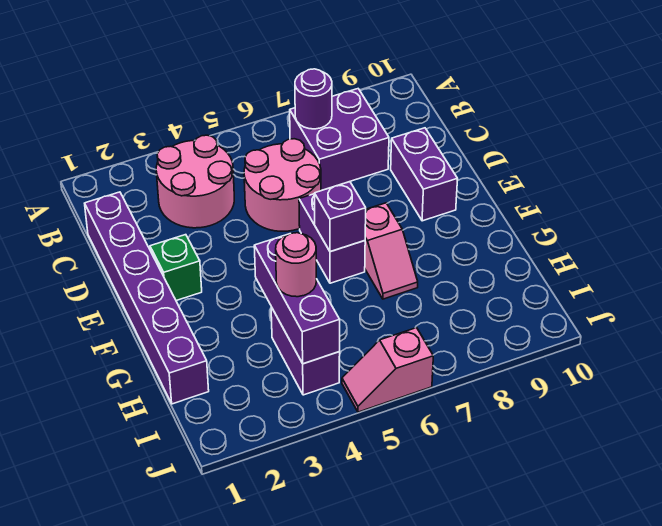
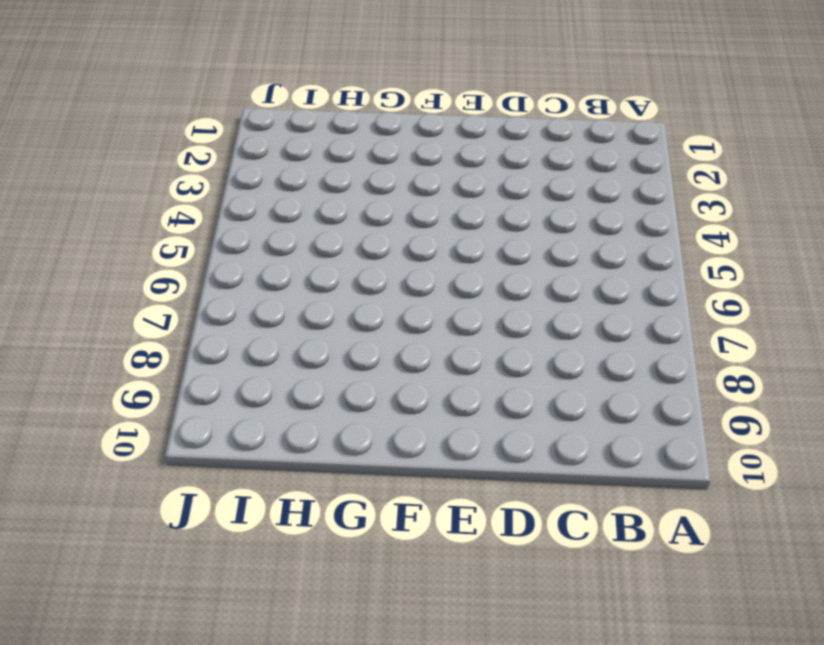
none -> pink round brick B3:C4 level 1
none -> purple brick B7:C8 level 1
none -> purple brick C1:H1 level 1

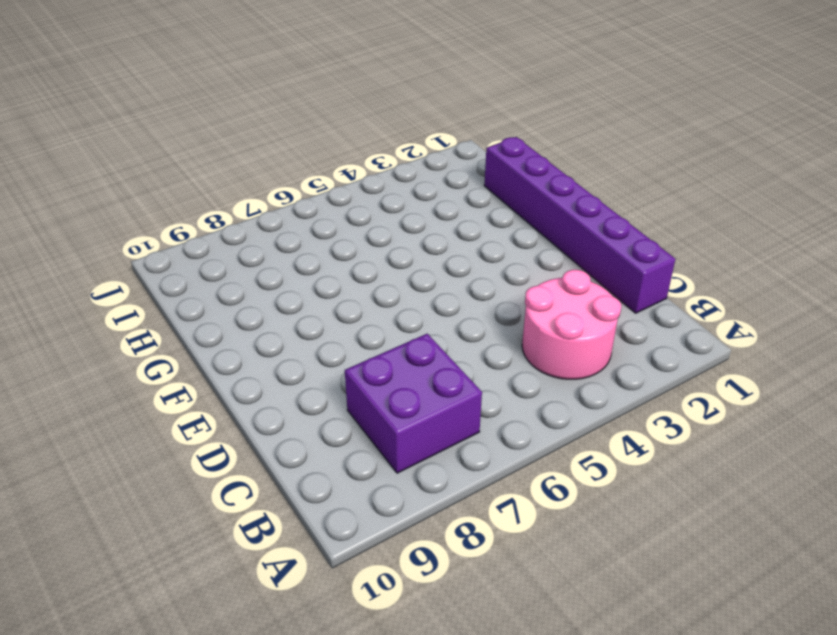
none -> pink round brick C5:D6 level 1
none -> purple brick D9:E9 level 1
none -> green brick E2 level 1

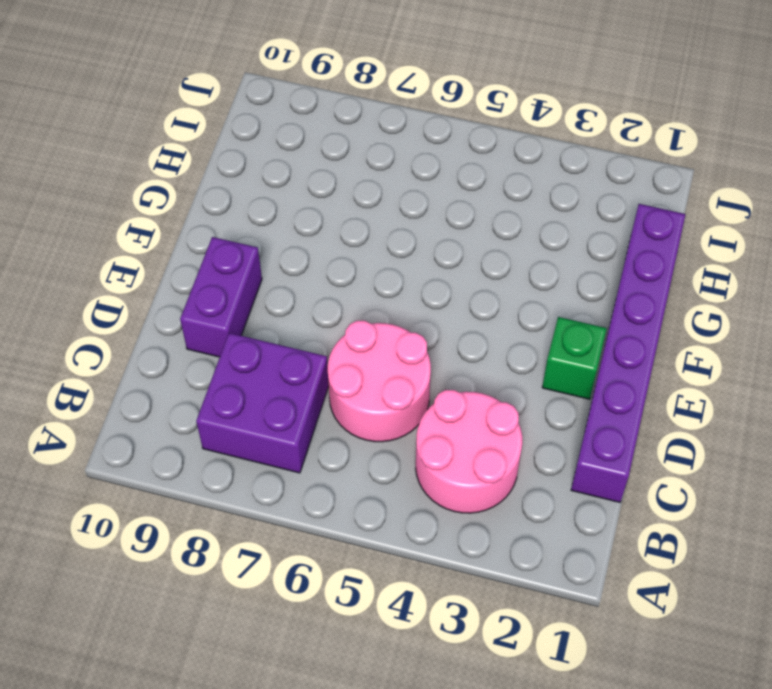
none -> purple brick E6:F6 level 1
none -> pink slope F7:G7 level 1 top F
none -> purple brick H4:I4 level 1

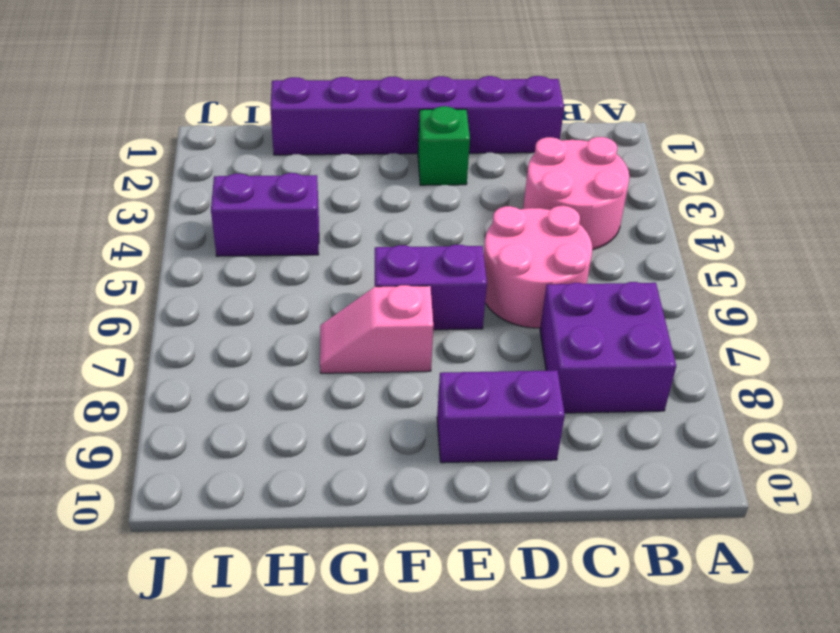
none -> pink slope J5:J6 level 1 top 6
none -> purple round brick B7 level 2
none -> purple brick F6 level 2

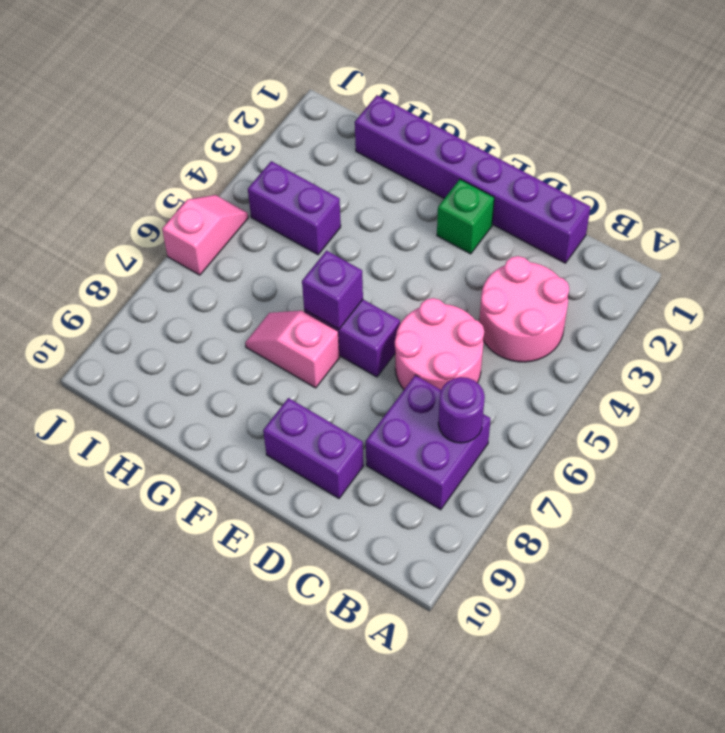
none -> purple brick G4:I4 level 2
none -> pink round brick H4 level 3

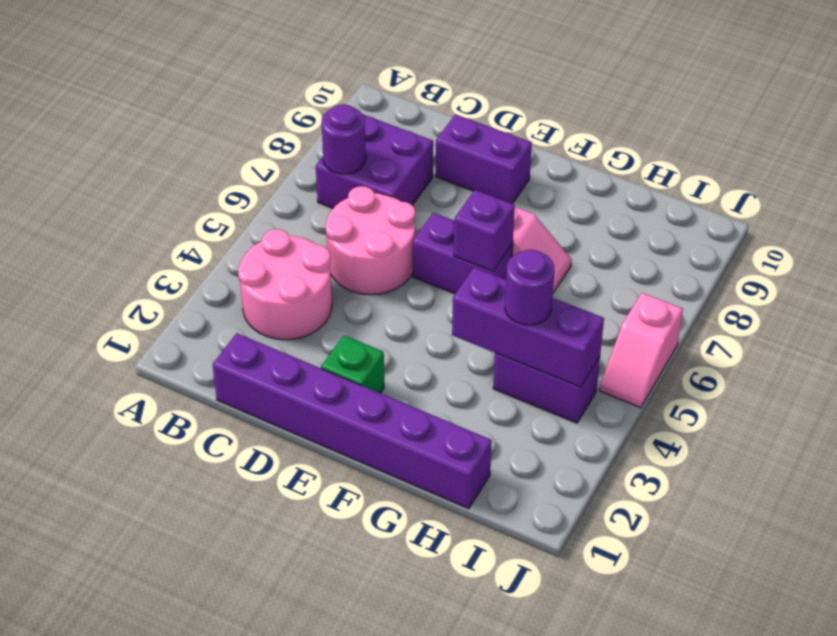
purple round brick H4 level 3 -> pink round brick H4 level 3

